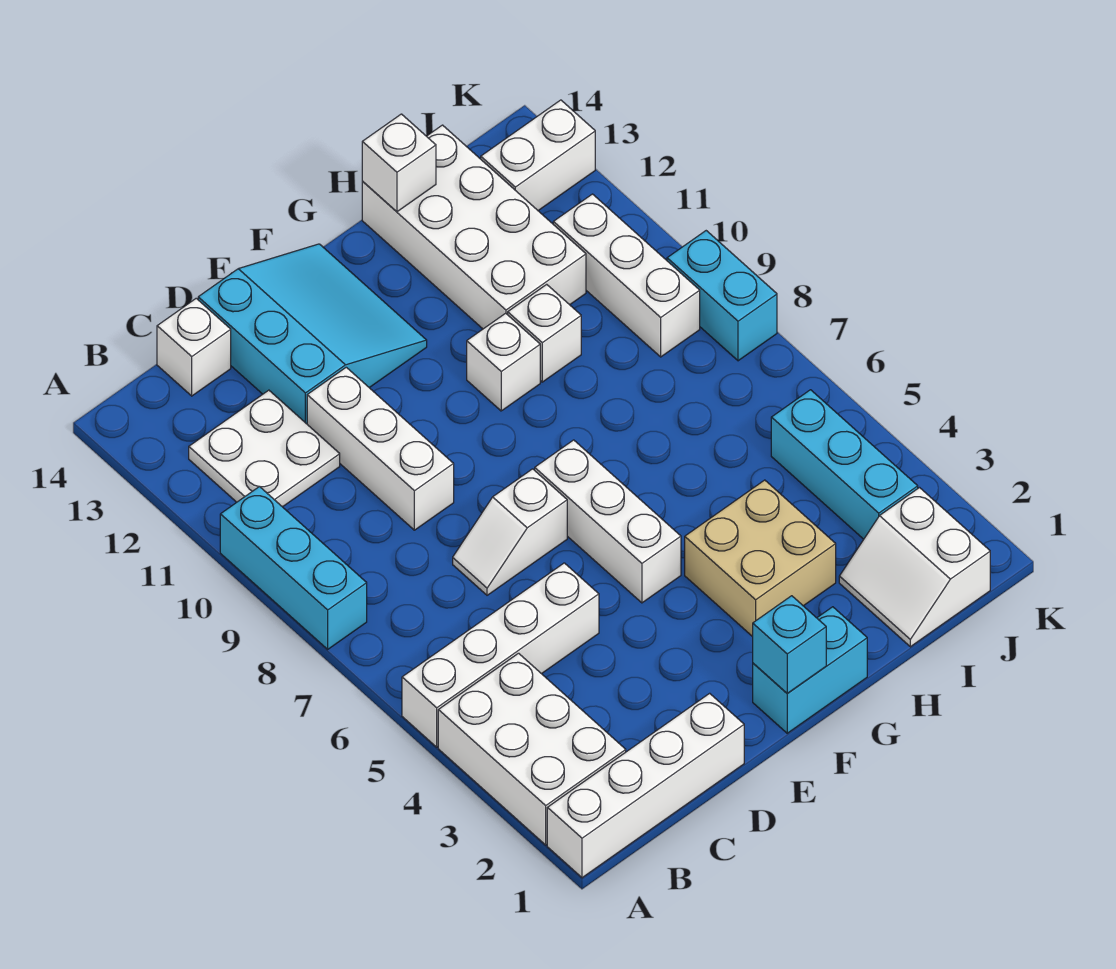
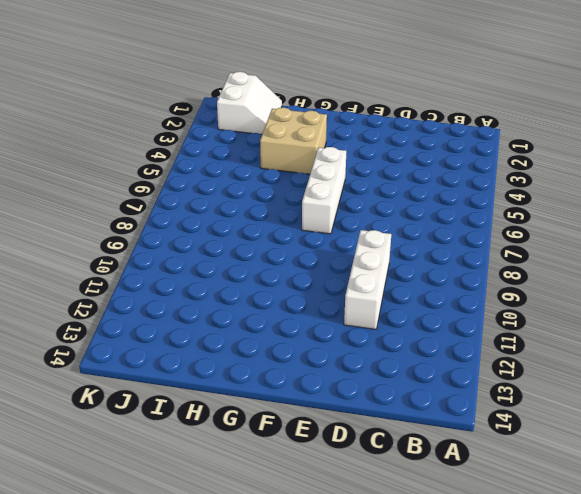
none -> white brick A1:D1 level 1
none -> white brick A2:B4 level 1
none -> white brick A5:D5 level 1

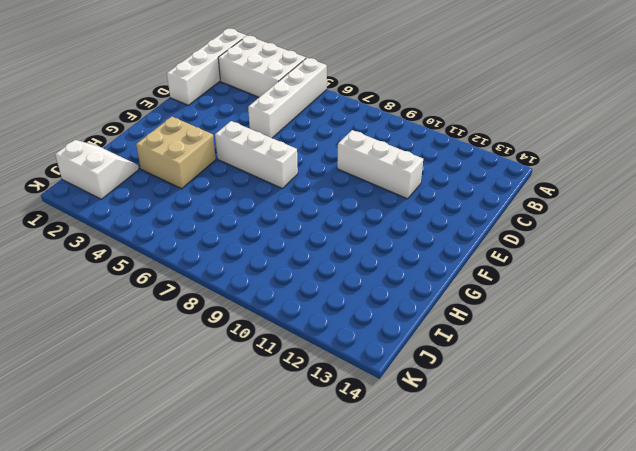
none -> cyan brick A8:A10 level 1
none -> white plate B11:C12 level 1
none -> white brick C14 level 1

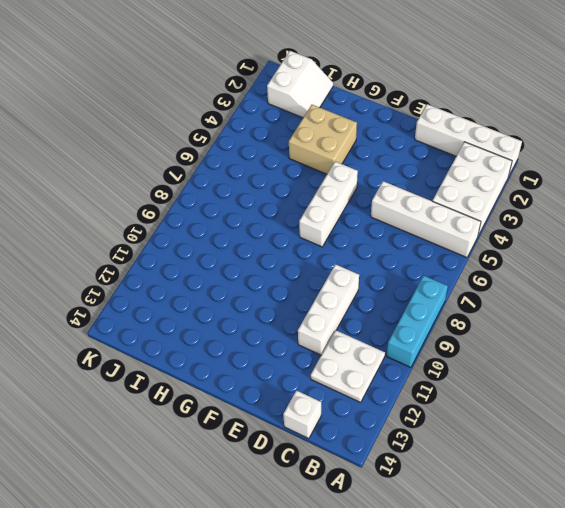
none -> white slope D7:E7 level 1 top E
none -> cyan slope D12:F14 level 1 top D
none -> cyan brick F1:G1 level 1

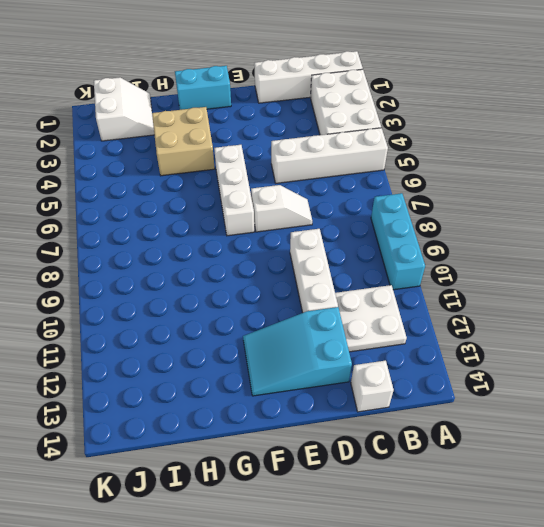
cyan slope D12:F13 level 1 top D -> cyan slope D12:F14 level 1 top D
none -> white brick G10 level 1
none -> white brick H10 level 1
none -> white brick H11:I14 level 1

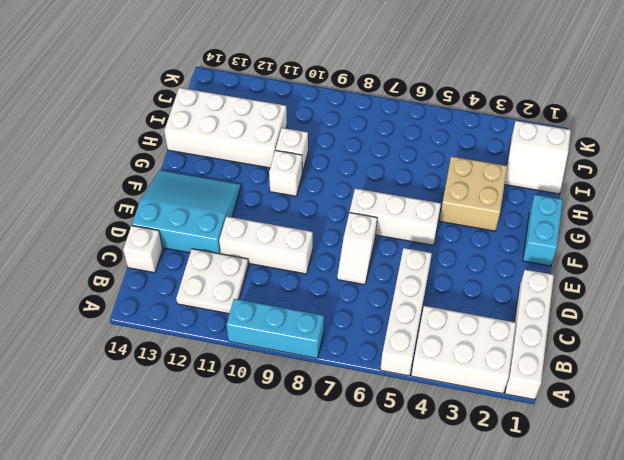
none -> cyan brick J3:J5 level 1
none -> white brick J9:J11 level 1
none -> white brick J13:K13 level 1

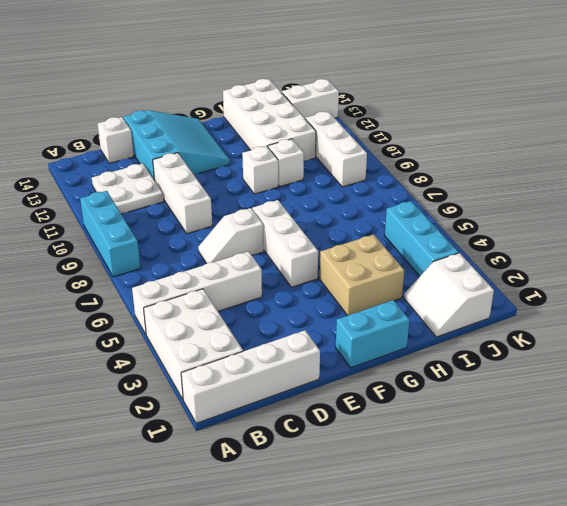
none -> cyan brick K8:K9 level 1
none -> cyan brick F1 level 2
none -> white brick H14 level 2

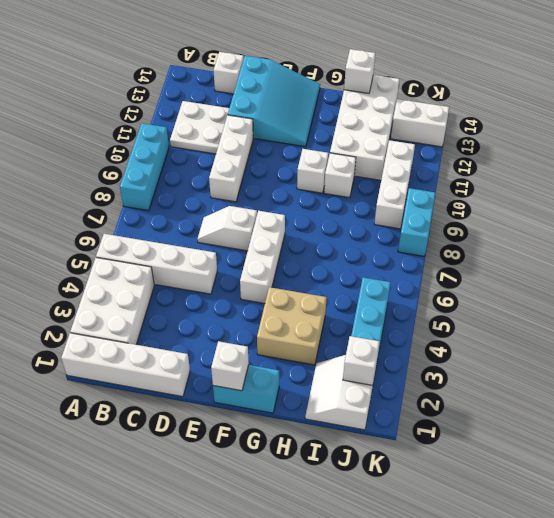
white brick F1 level 2 -> cyan brick F1 level 2
white brick J2 level 2 -> none

